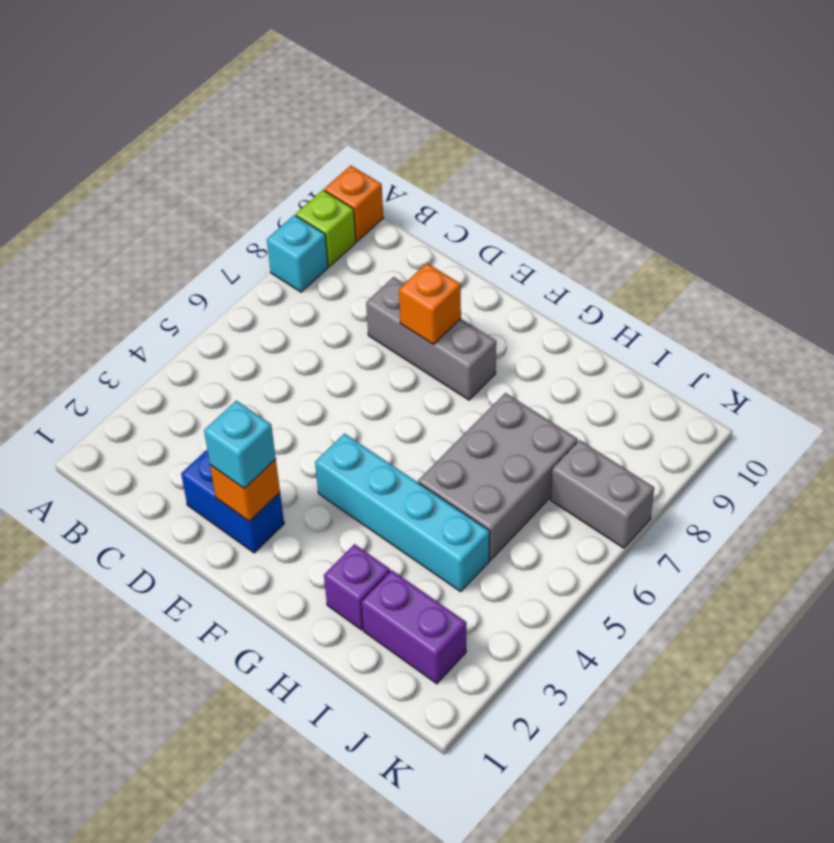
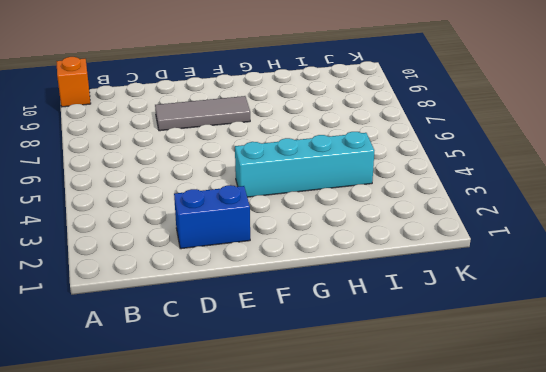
grey tile D8:F8 level 1 -> grey brick D8:F8 level 1
none -> cyan brick A8 level 1
none -> lime brick A9 level 1
none -> purple brick H2 level 1

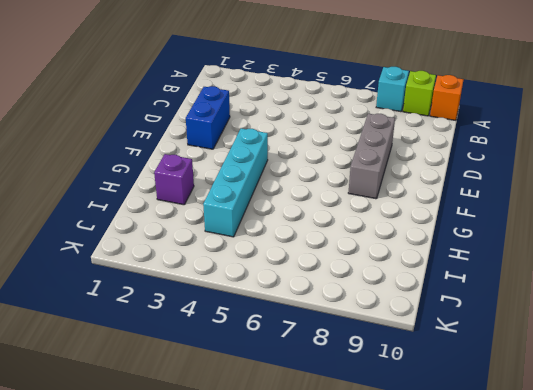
none -> grey brick H5:I7 level 1
none -> purple brick I2:J2 level 1
none -> grey brick J7:K7 level 1

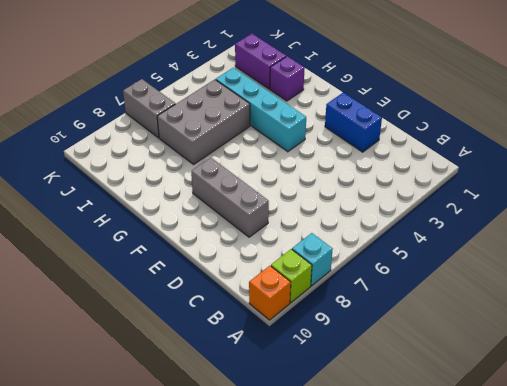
none -> orange brick E2 level 2
none -> orange brick E8 level 2
none -> cyan brick E2 level 3

